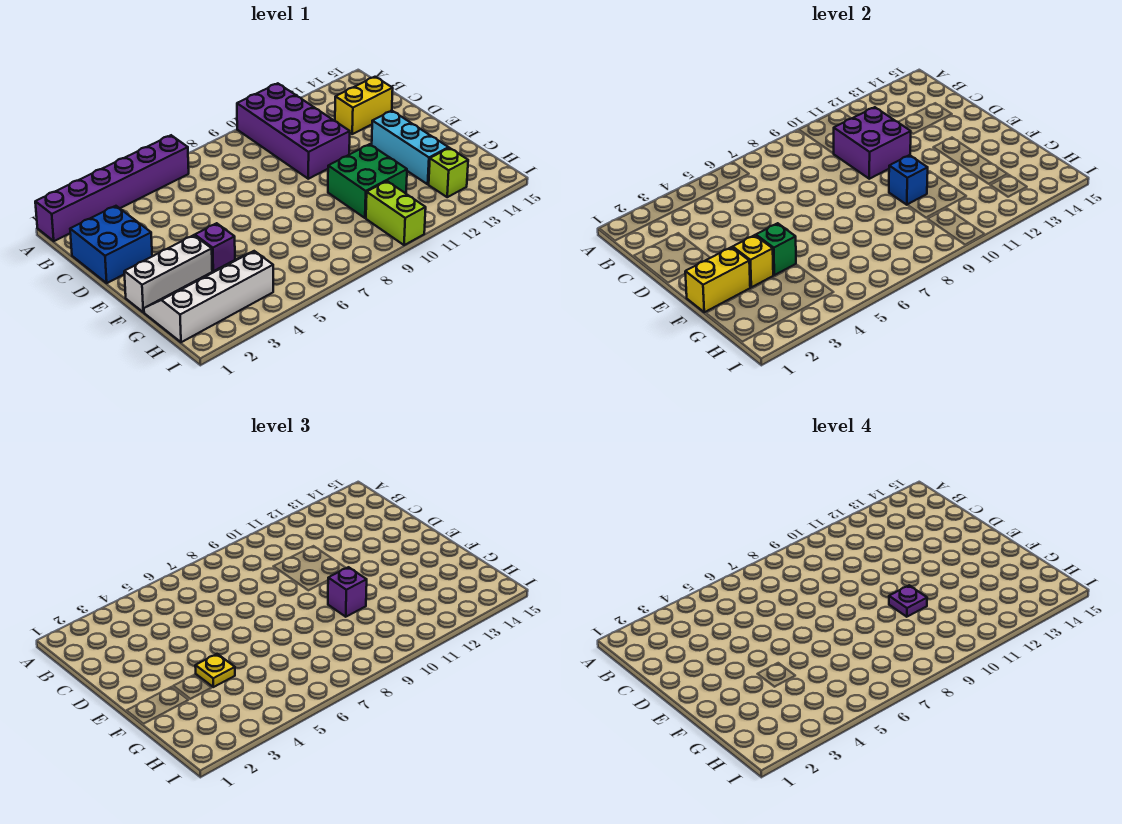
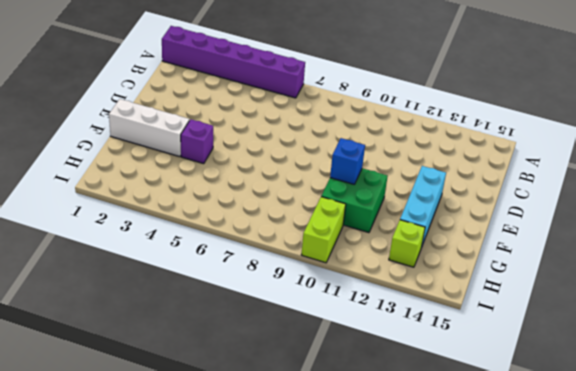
none -> purple brick A10:D11 level 1
none -> blue brick C1:D2 level 1
none -> yellow brick C13:C14 level 1

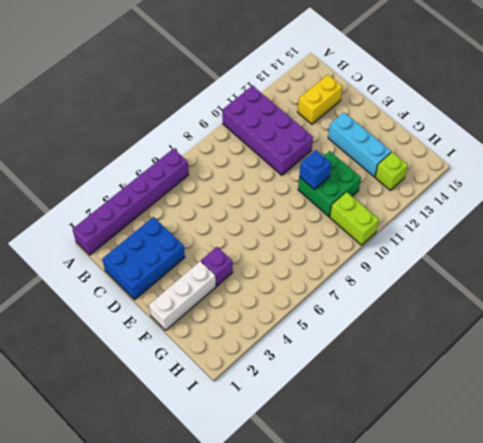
blue brick C1:D3 level 1 -> blue brick C1:D2 level 1
none -> white slope G1:H4 level 1 top H
none -> purple brick C10:D11 level 2
none -> yellow brick F1:F2 level 2

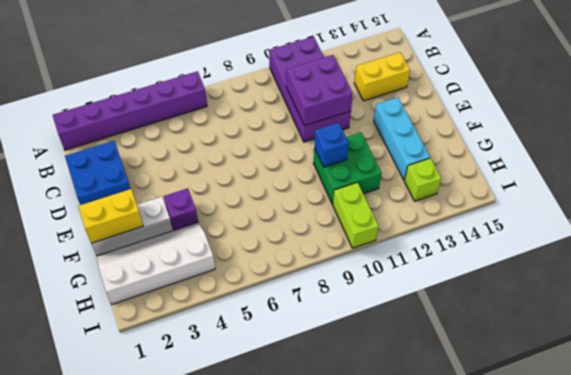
none -> yellow brick F3 level 2
none -> green brick F4 level 2
none -> yellow plate F4 level 3

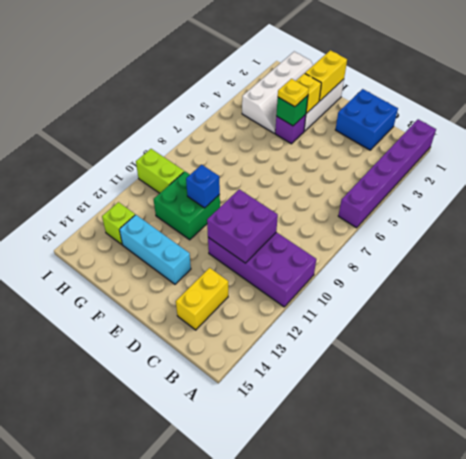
none -> purple brick F10 level 3
none -> purple plate F10 level 4

